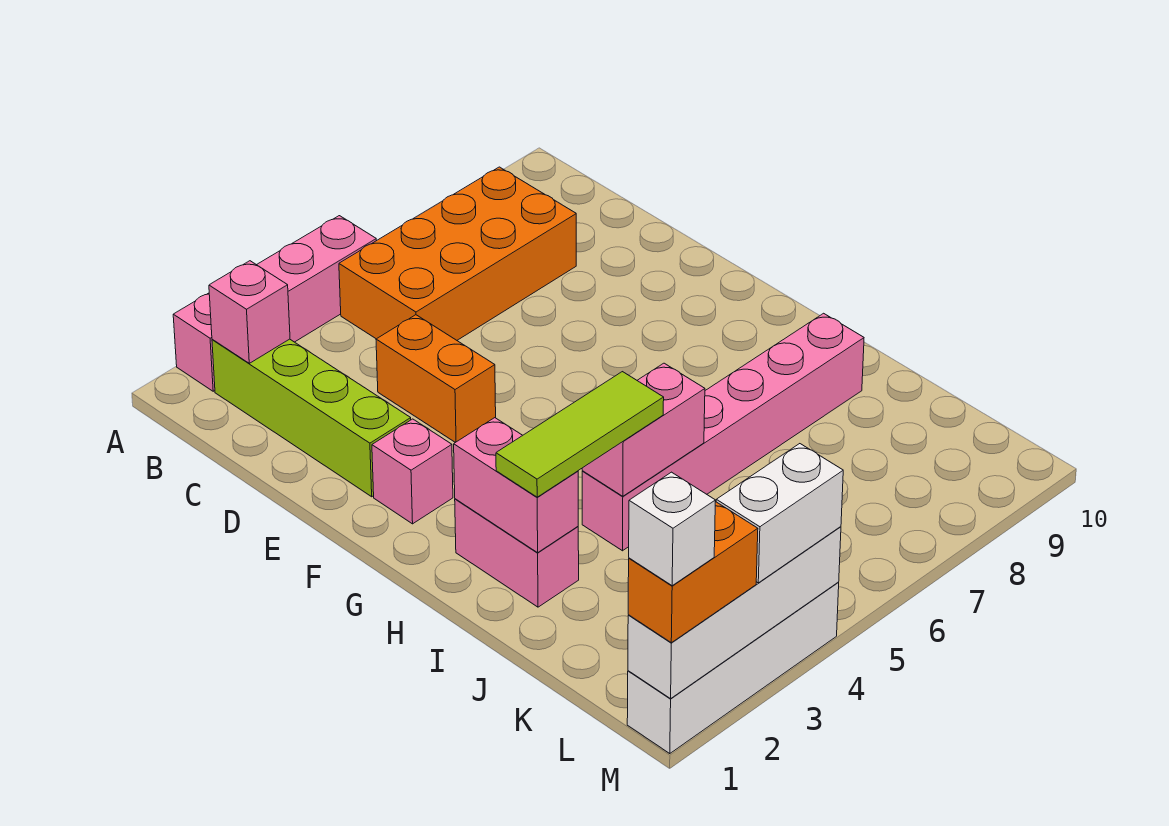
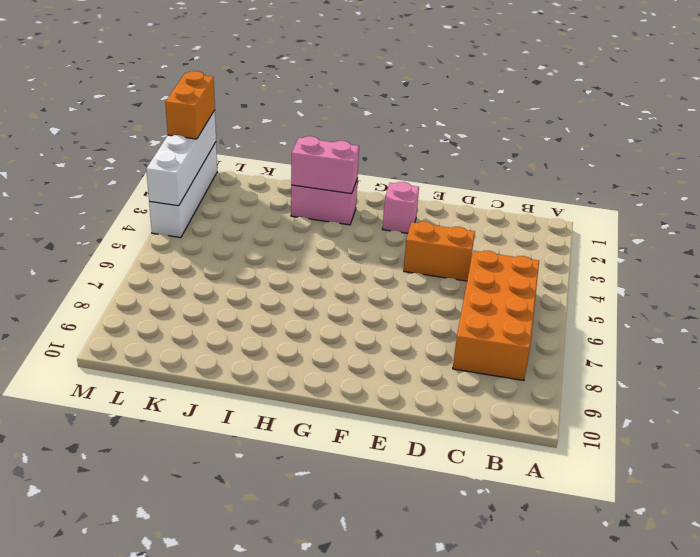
none -> pink brick A2:A5 level 1
none -> lime brick B2:E2 level 1
none -> pink brick I4:I9 level 1

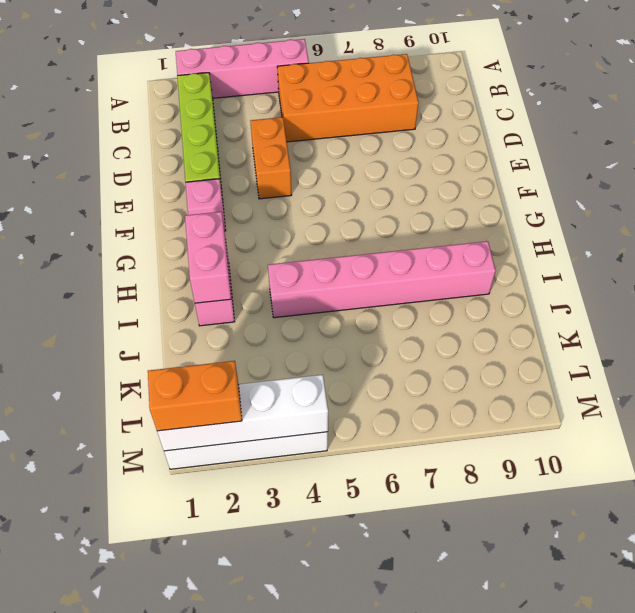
none -> pink brick B2 level 2
none -> pink brick I4:I5 level 2
none -> lime tile I2:I4 level 3

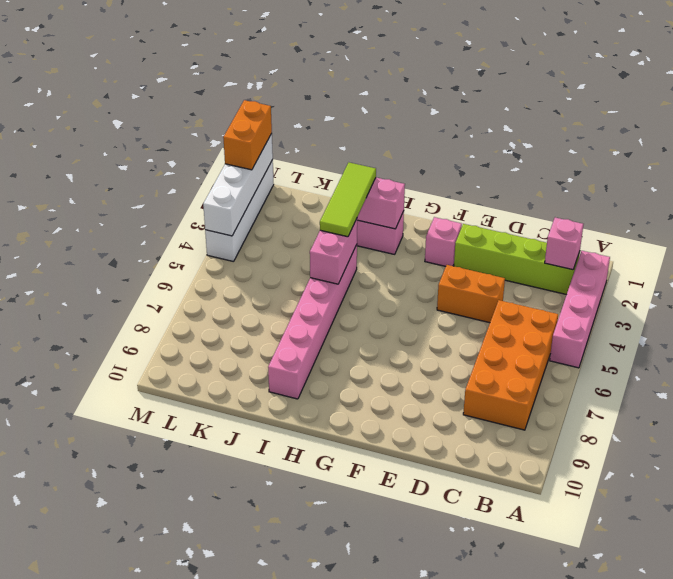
none -> white brick M3:M4 level 3
none -> white brick M1 level 4

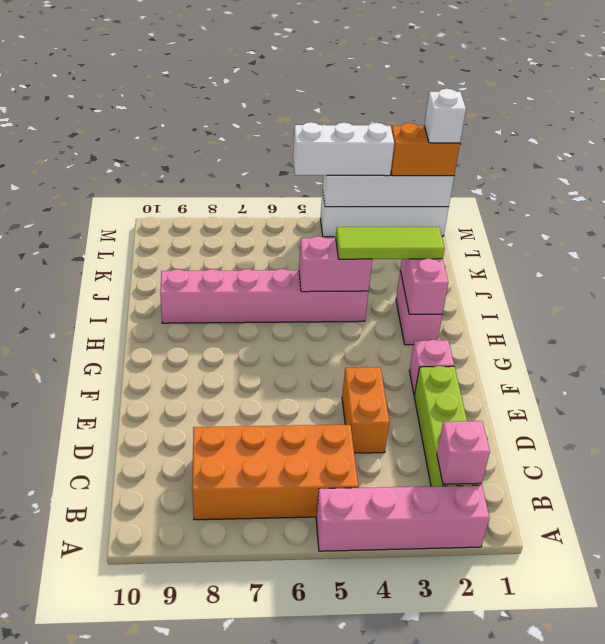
white brick M3:M5 level 3 -> white brick M3:M4 level 3

